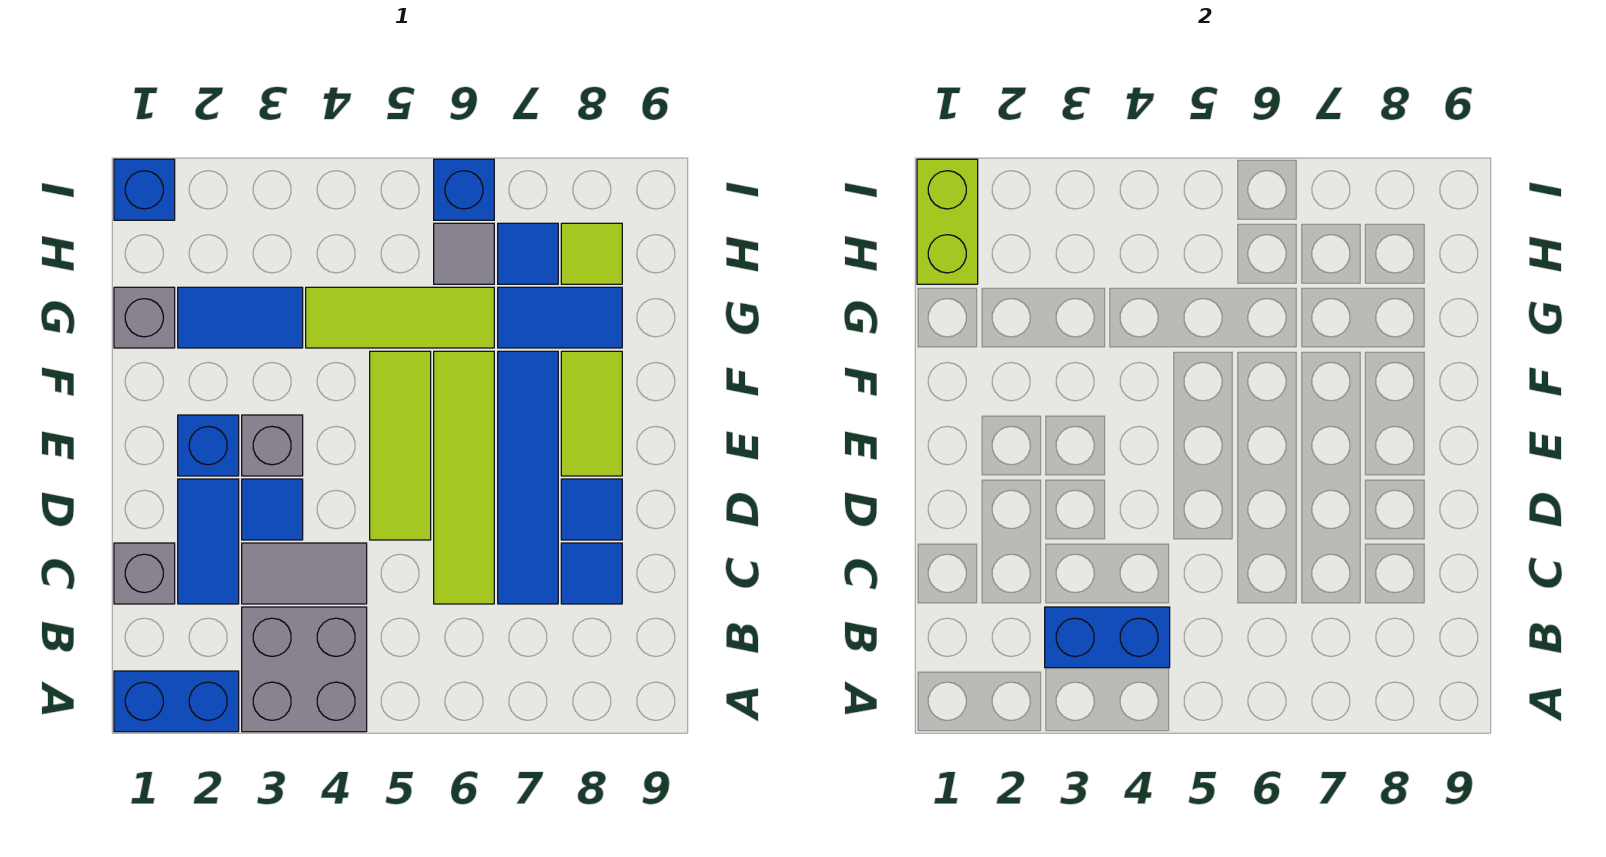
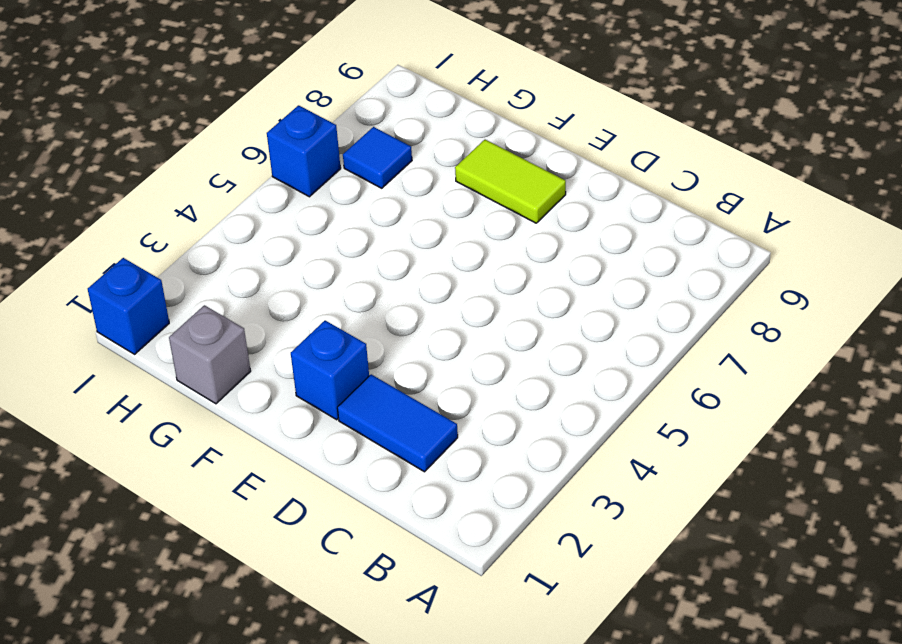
none -> blue brick A1:A2 level 1
none -> grey brick A3:B4 level 1
none -> grey brick C1 level 1

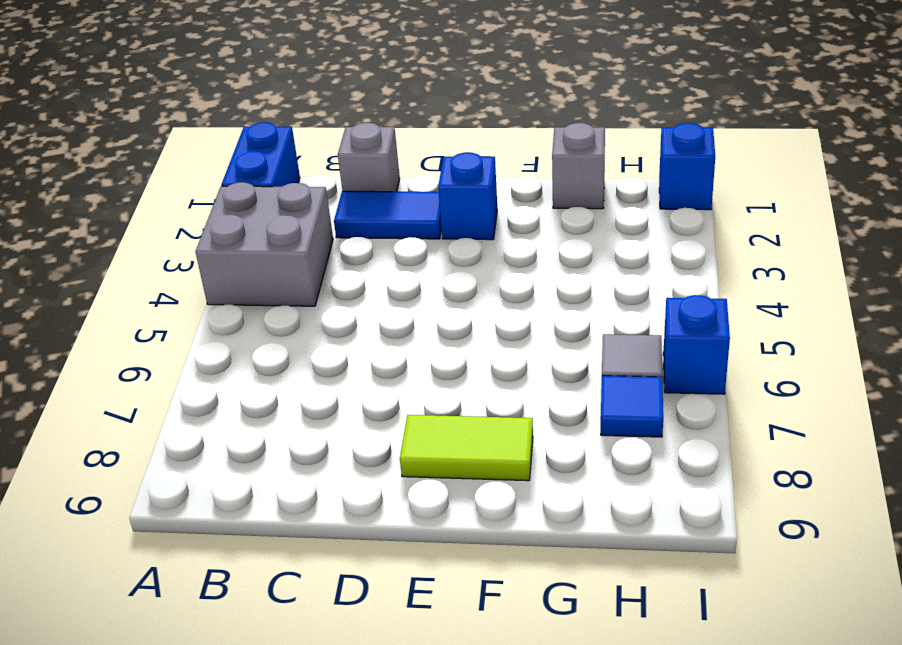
none -> grey tile C3:C4 level 1
none -> lime tile C6:F6 level 1
none -> blue tile C7:F7 level 1

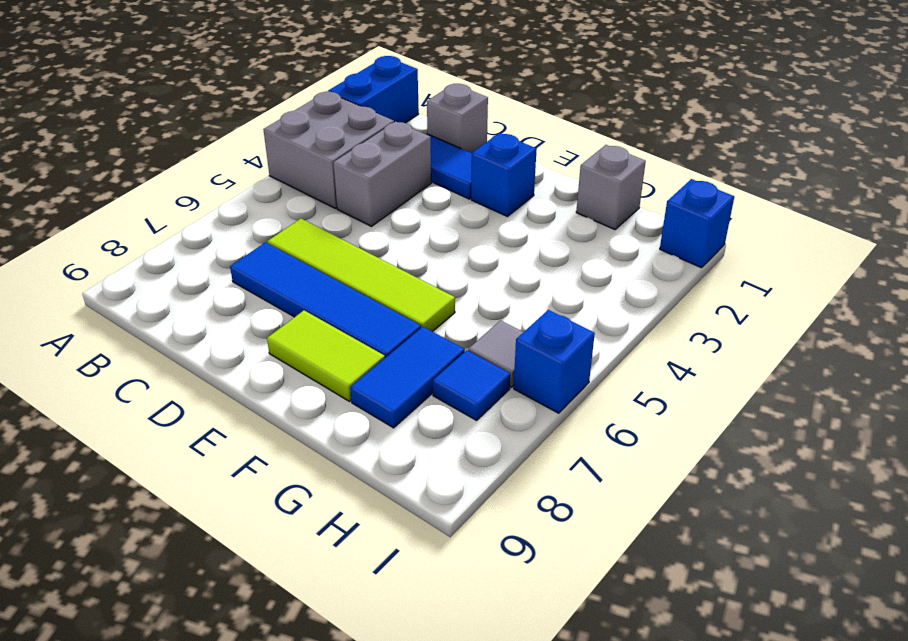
grey brick C3:C4 level 1 -> grey tile C3:C4 level 1
none -> blue tile C8 level 1
none -> blue tile D3 level 1
none -> lime tile D5:F5 level 1

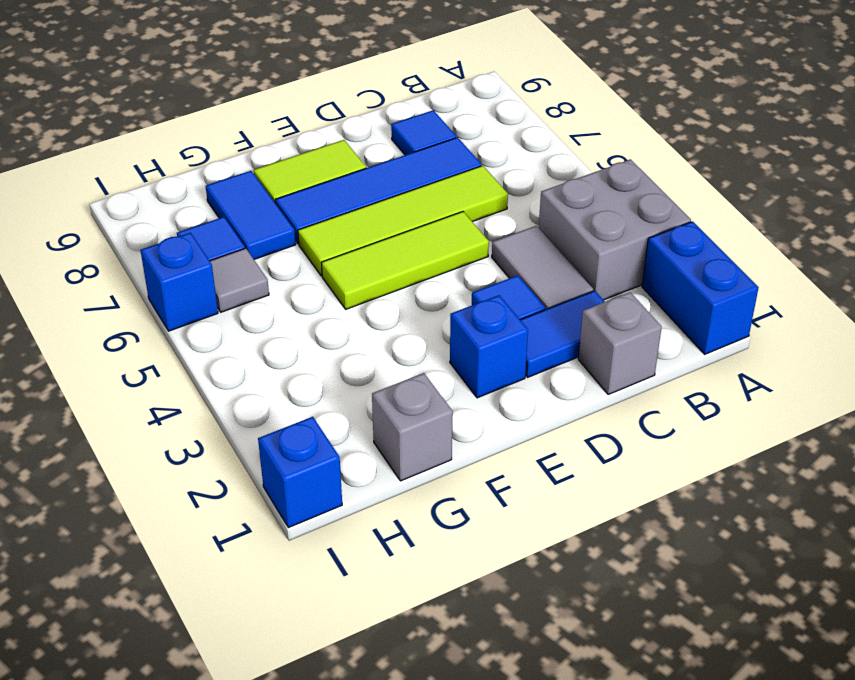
none -> blue tile D8 level 1
none -> grey brick E3 level 1
none -> blue tile G2:G3 level 1

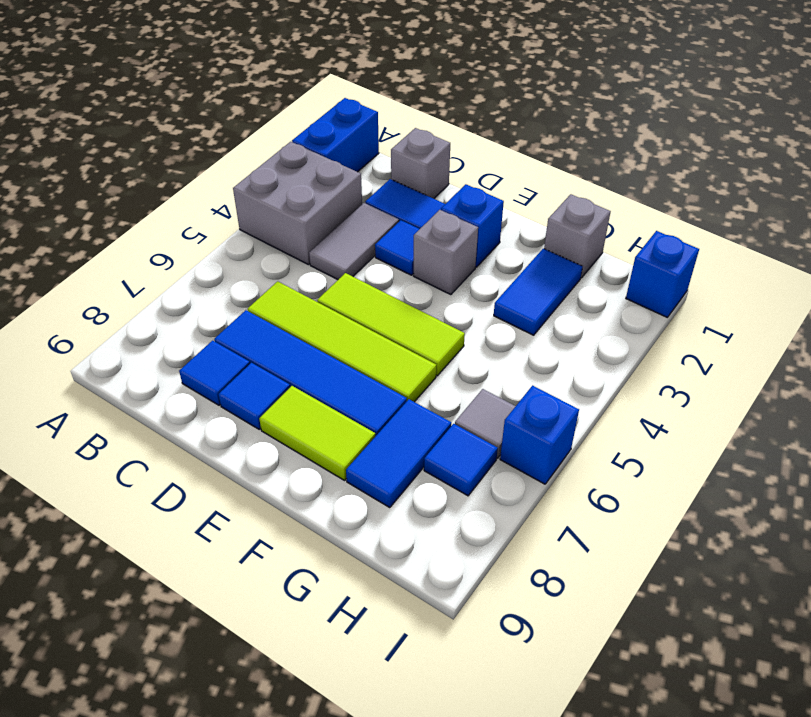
none -> lime tile G4:G6 level 1
none -> lime tile H8 level 1
none -> blue brick B3:B4 level 2

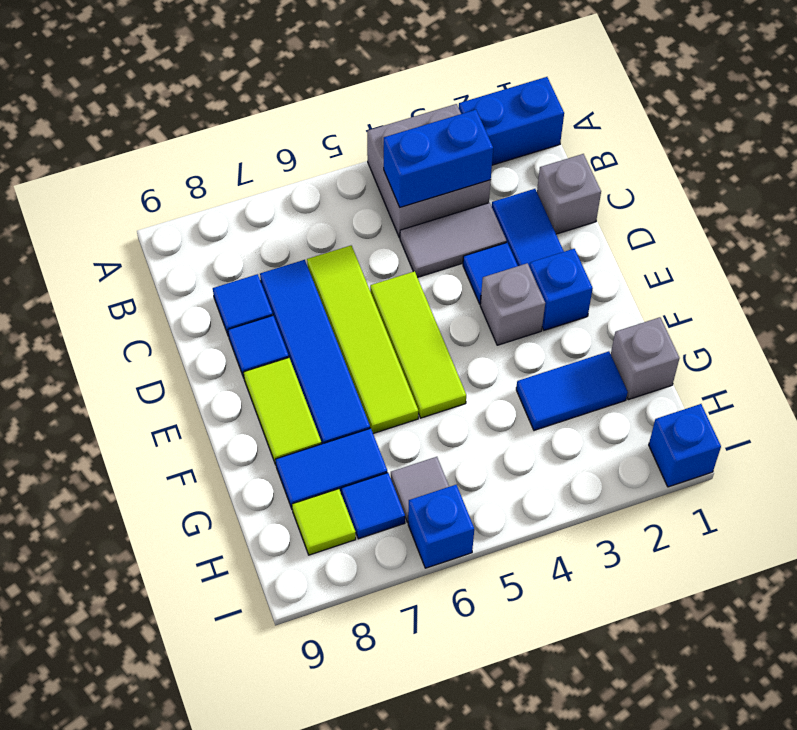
none -> lime tile G4:G6 level 1
none -> lime brick H1:I1 level 2

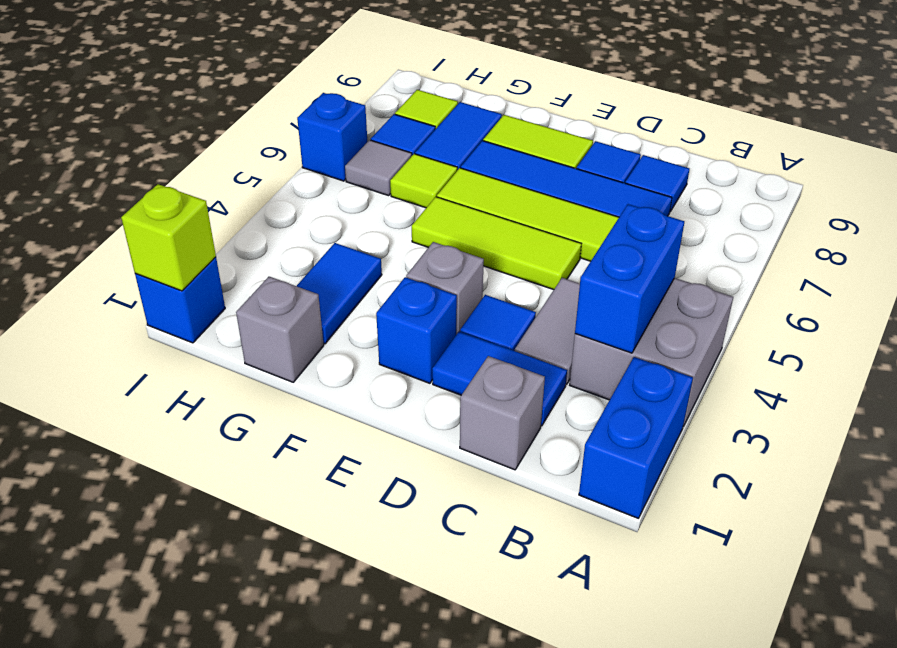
lime tile G6 level 1 -> lime tile G4:G6 level 1
lime brick I1 level 2 -> lime brick H1:I1 level 2

